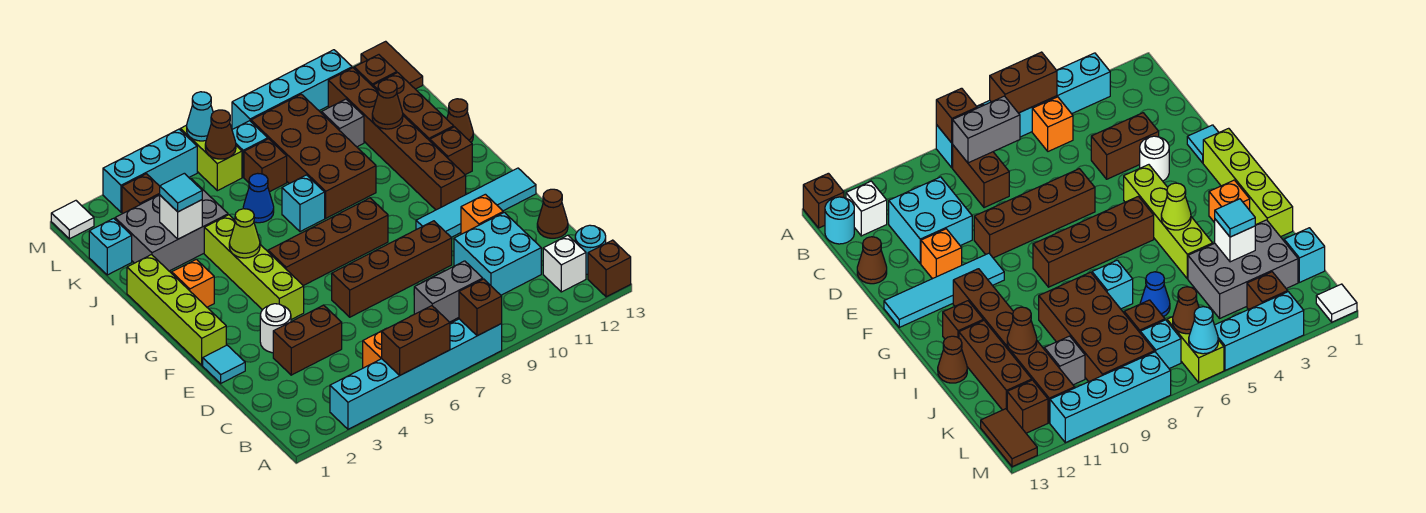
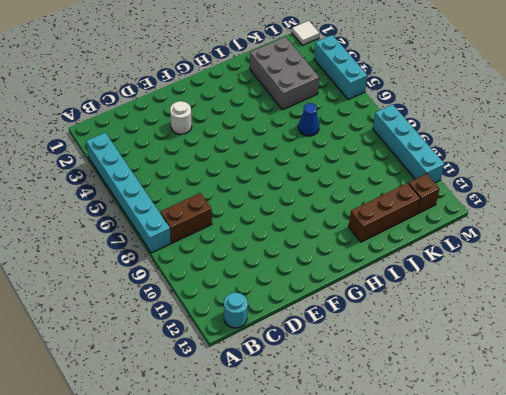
none -> brown brick A13 level 1
none -> orange brick B5 level 1
none -> white brick B12 level 1
none -> cyan brick C10:D11 level 1

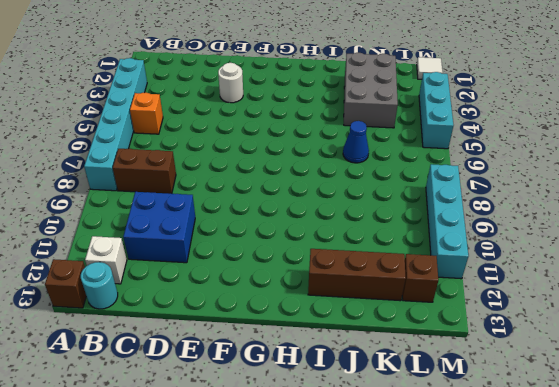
blue brick C10:D11 level 1 -> cyan brick C10:D11 level 1
none -> brown brick D3:D4 level 1
none -> brown cone D13 level 1
none -> cyan tile E1 level 1
none -> brown brick E6:E9 level 1

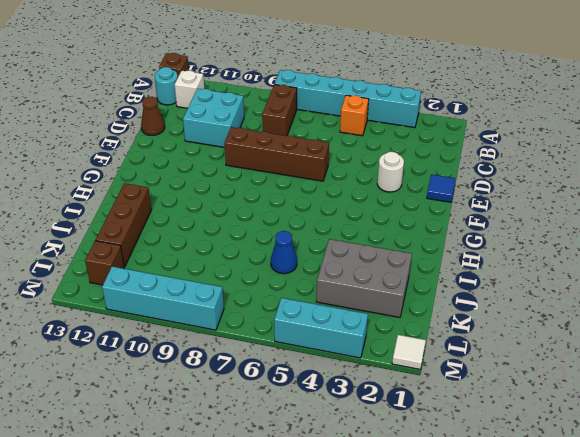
blue tile E1 level 1 -> cyan tile E1 level 1
none -> brown brick D3:D4 level 1
none -> orange brick E11 level 1
none -> lime brick F1:I1 level 1
none -> lime brick F4:I4 level 1

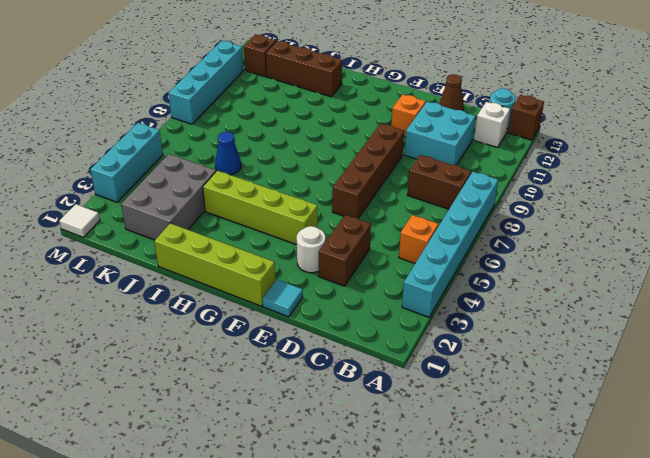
none -> cyan tile F10:F13 level 1
none -> brown brick G5:G8 level 1
none -> brown brick G11:L11 level 1
none -> orange brick H2 level 1

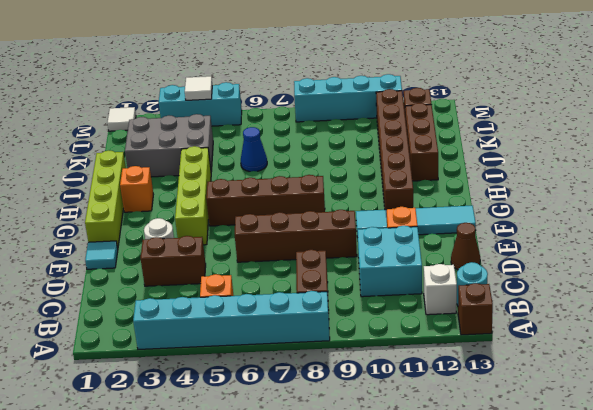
white tile M4 level 2 -> none
none -> brown brick H12 level 1
none -> cyan brick I7 level 1
none -> brown brick I8:L9 level 1
none -> brown cone I13 level 1

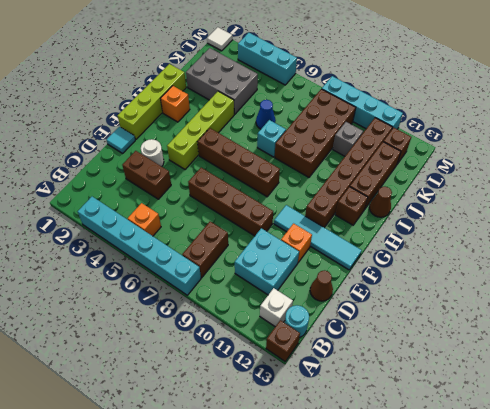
none -> cyan brick K1 level 1
none -> brown brick K7 level 1
none -> brown brick L3 level 1
none -> lime brick L6:M6 level 1

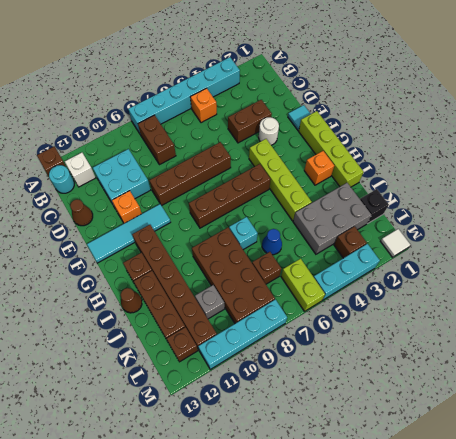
black brick K1 level 1 -> cyan brick K1 level 1
none -> cyan brick L7 level 1
none -> brown tile L13:M13 level 1
none -> brown brick A5:A6 level 2
none -> brown brick A8 level 2

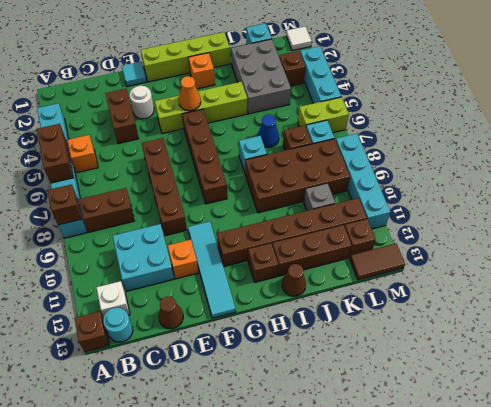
orange cone G4 level 2 -> none
none -> grey brick B7:B8 level 2
none -> lime cone H4 level 2
none -> white brick J3 level 2
none -> brown cone J11 level 2

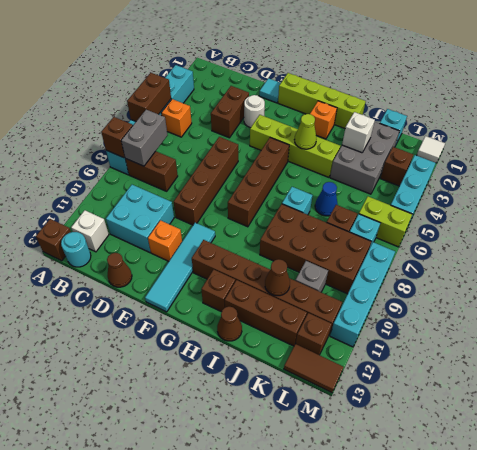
none -> brown cone L6 level 2
none -> cyan cone M6 level 2
none -> cyan tile J3 level 3

